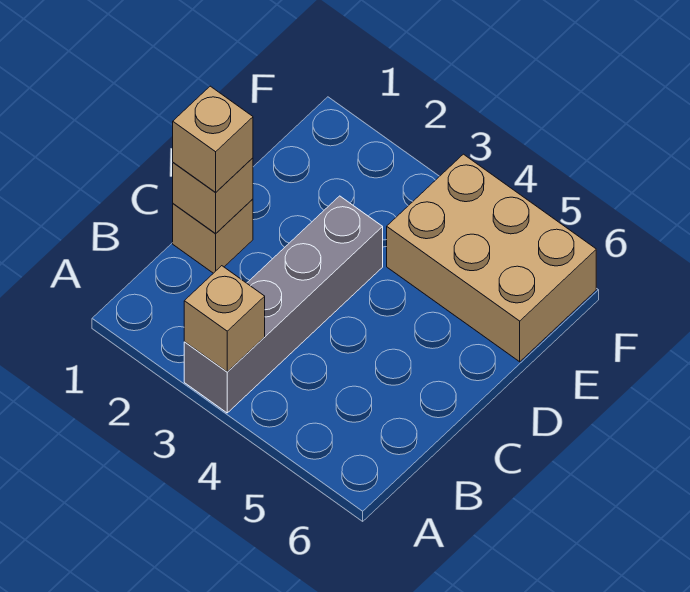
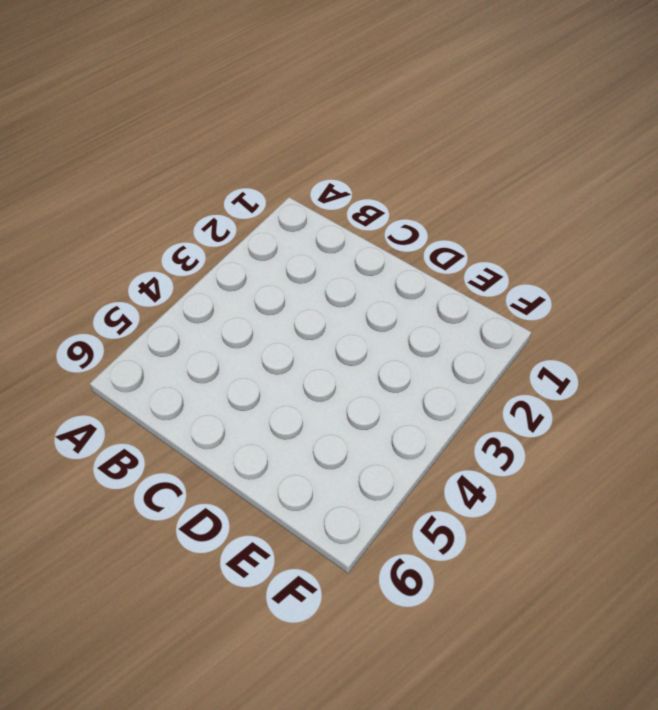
none -> grey brick A3:D3 level 1
none -> tan brick C1 level 1

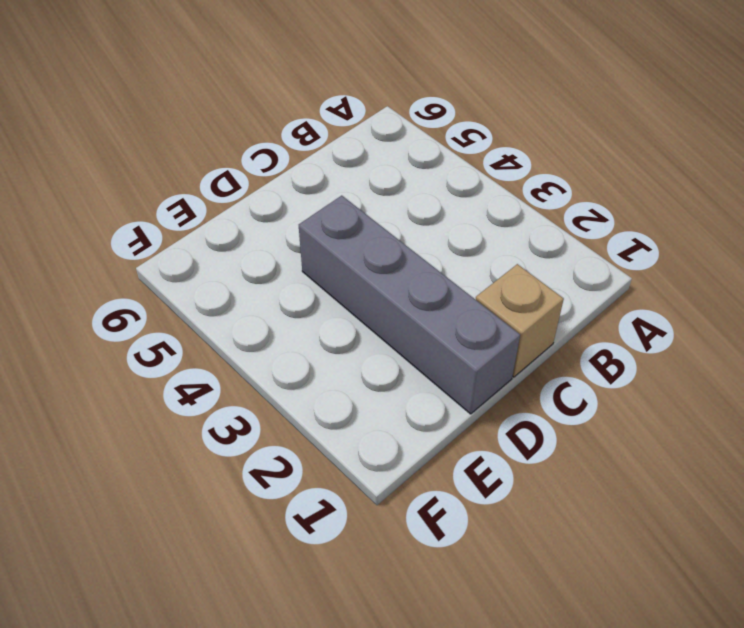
grey brick D1:D4 level 1 -> grey brick A3:D3 level 1
none -> tan brick E4:F6 level 1
none -> tan brick A3 level 2

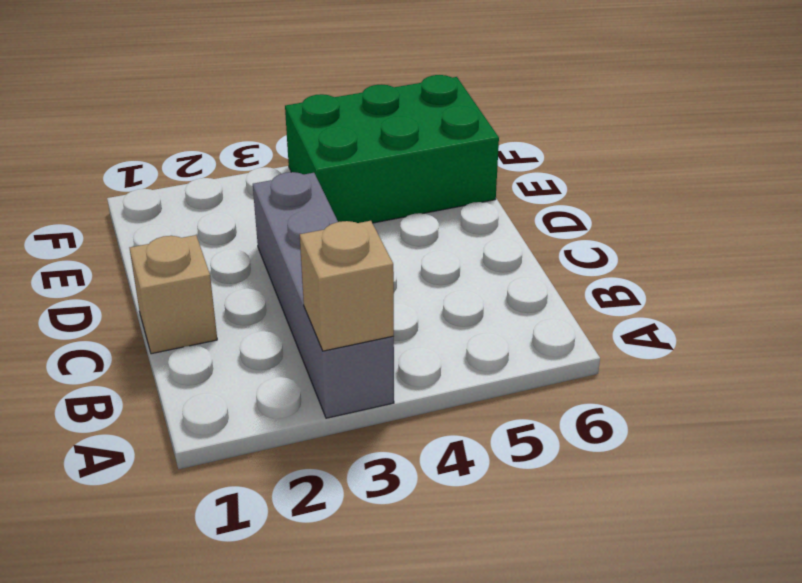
green brick E4:F6 level 1 -> tan brick E4:F6 level 1
none -> tan brick C1 level 2
none -> tan brick C1 level 3

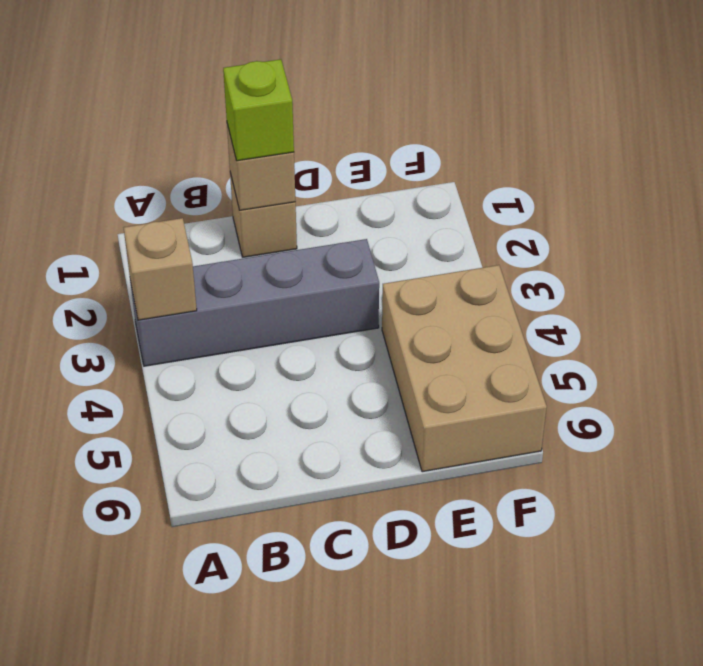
lime brick C1 level 3 -> tan brick C1 level 3

